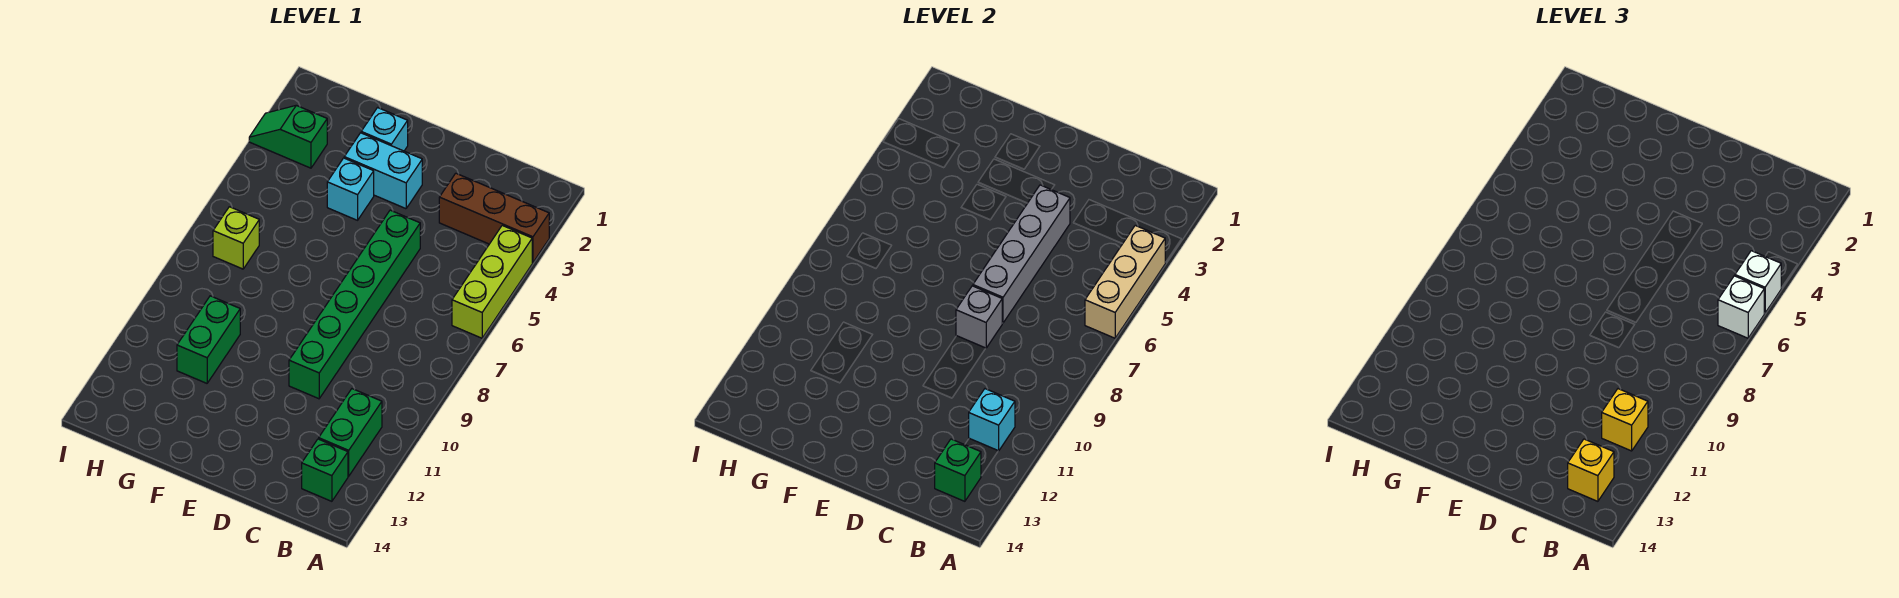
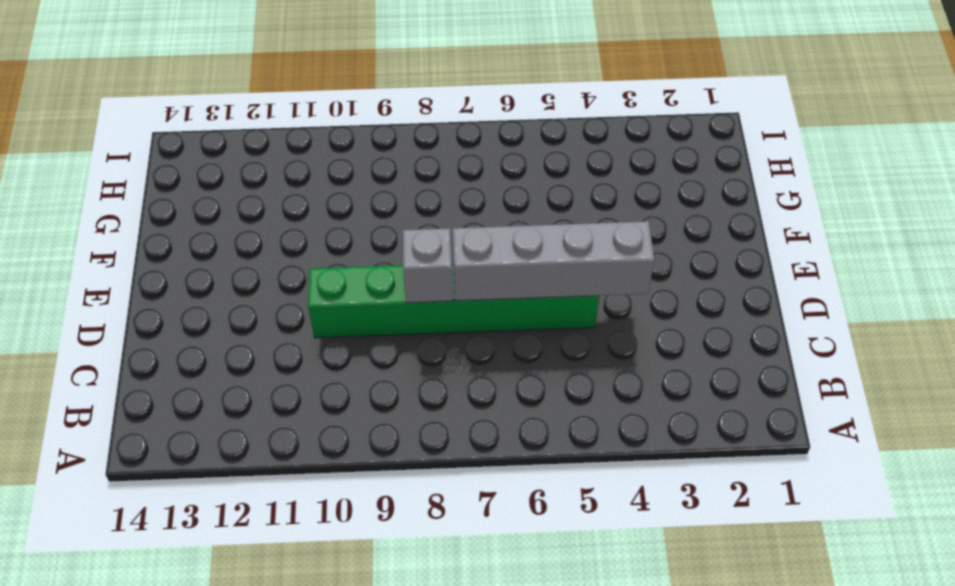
none -> brown brick A3:C3 level 1
none -> lime brick A4:A6 level 1
none -> green brick B11:B12 level 1

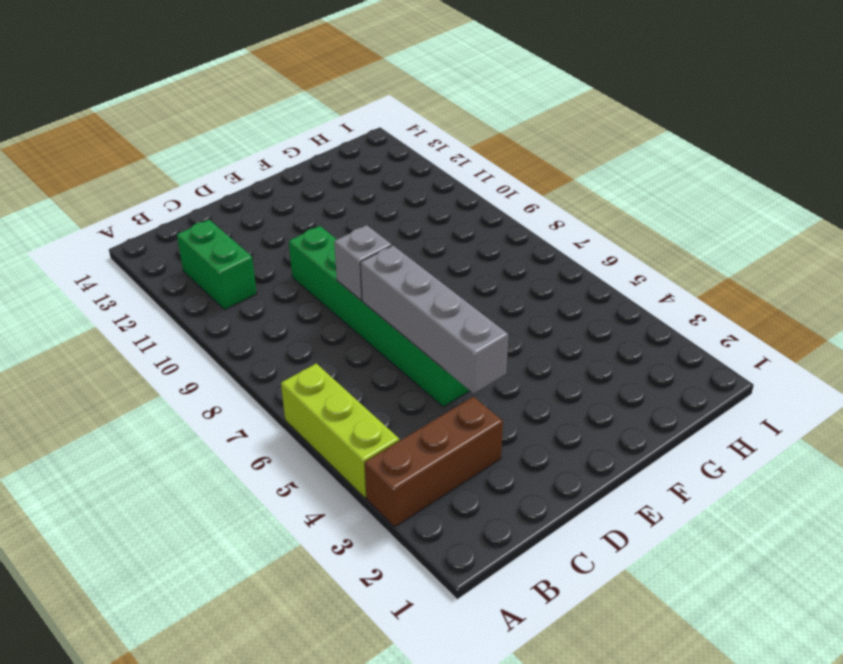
none -> green brick B13 level 1
none -> cyan brick E3:F3 level 1
none -> cyan brick F2 level 1

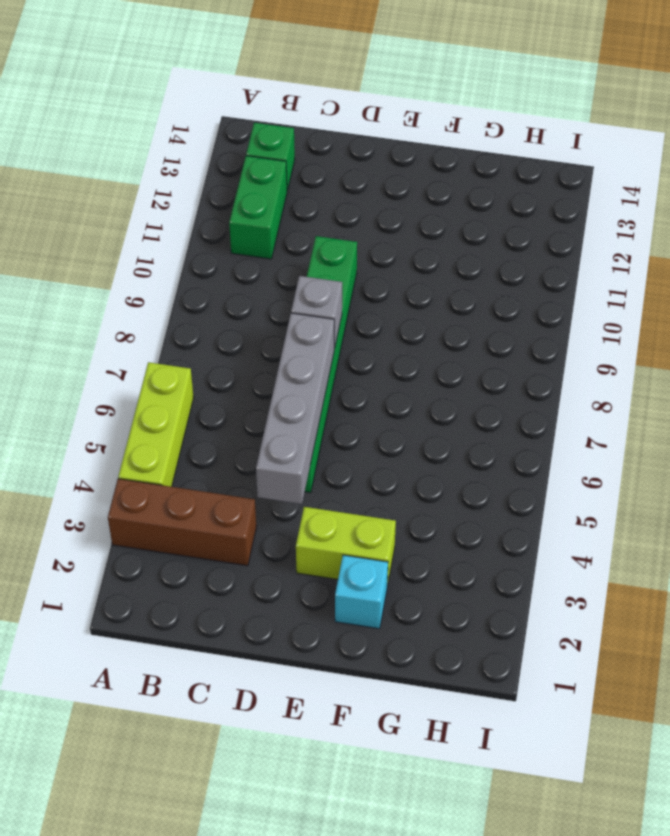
lime brick E3:F3 level 1 -> cyan brick E3:F3 level 1
none -> cyan brick F4 level 1
none -> green brick G10:G11 level 1
none -> green slope H3:I3 level 1 top H

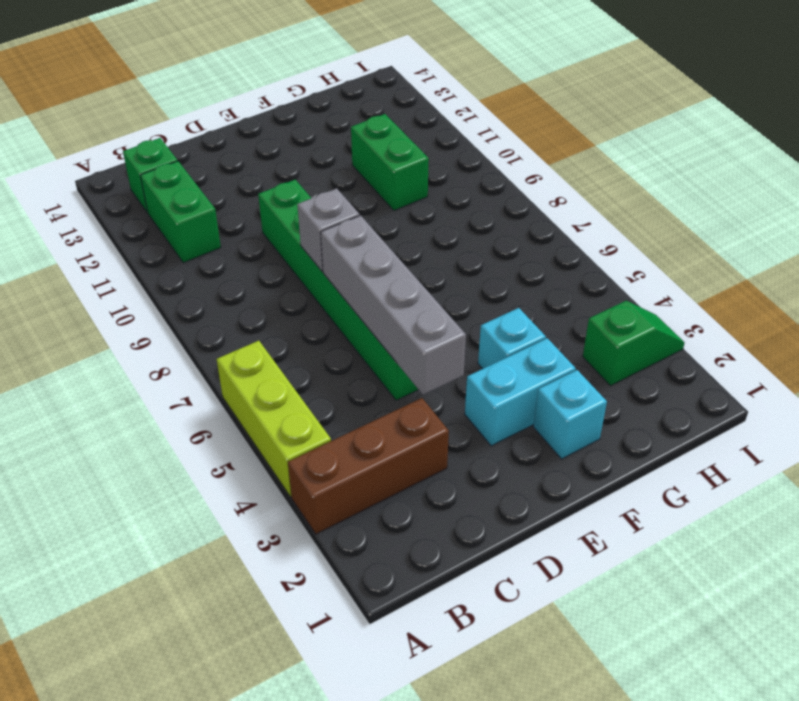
none -> lime brick H7 level 1
none -> tan brick A4:A6 level 2
none -> cyan brick B11 level 2

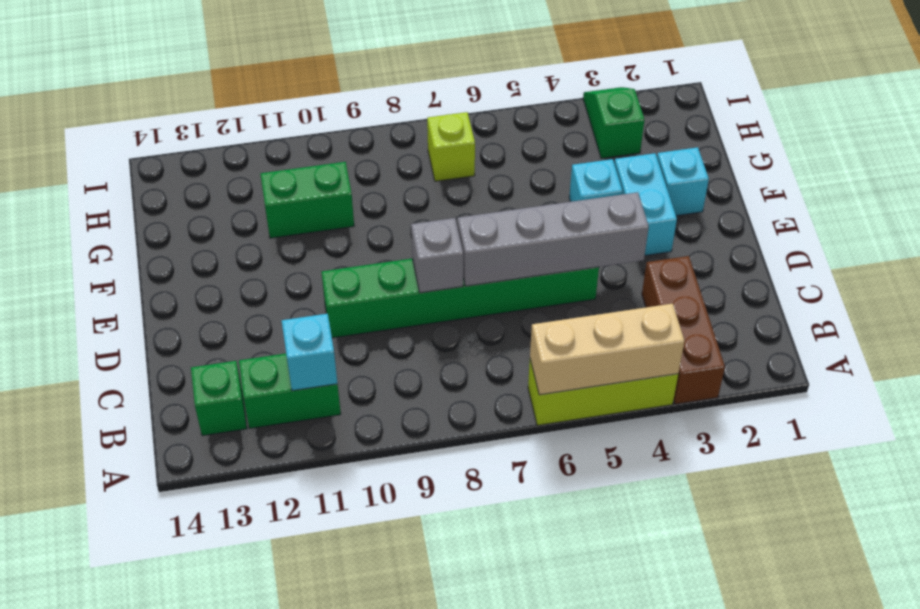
none -> green brick B13 level 2
none -> white brick A5 level 3
none -> white brick A6 level 3

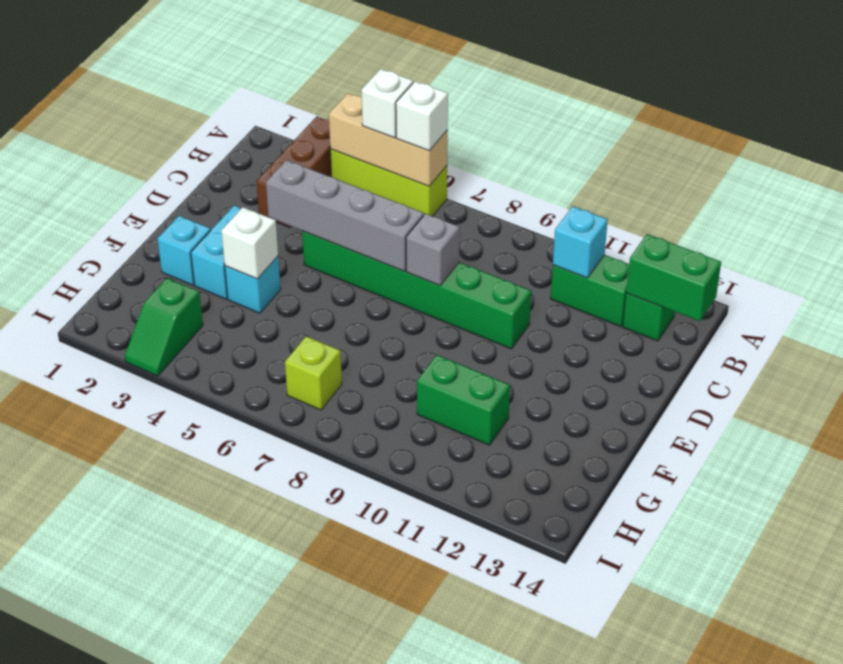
green brick B13:B14 level 2 -> green brick B13 level 2
white brick F4 level 2 -> none
none -> yellow brick B11 level 3
none -> yellow brick B13 level 3

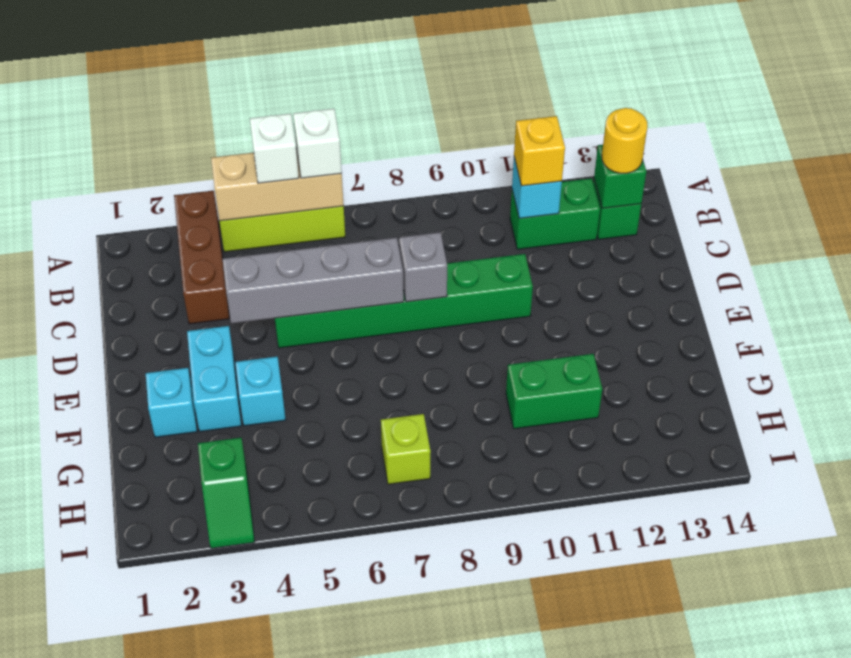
yellow round brick B13 level 3 -> yellow brick B13 level 3

